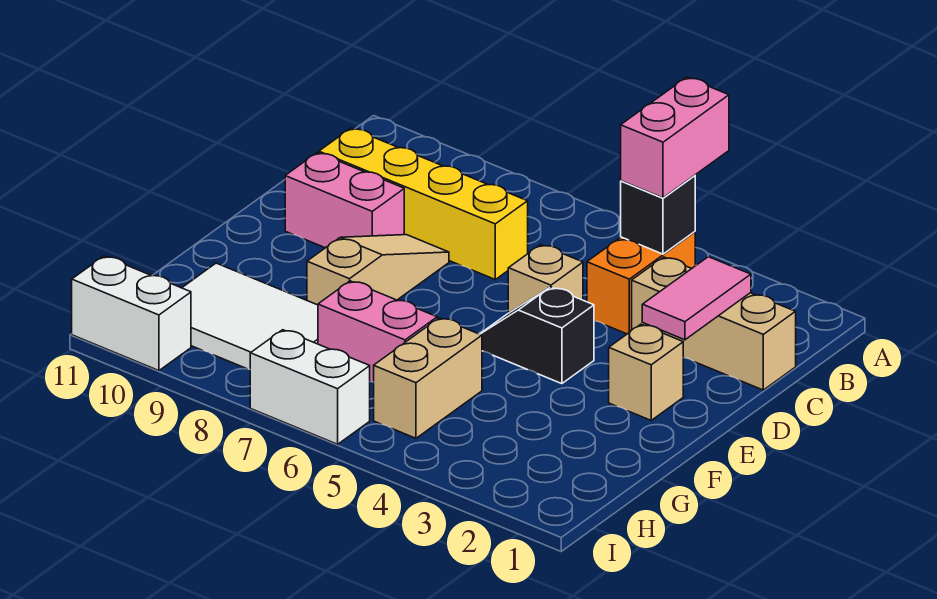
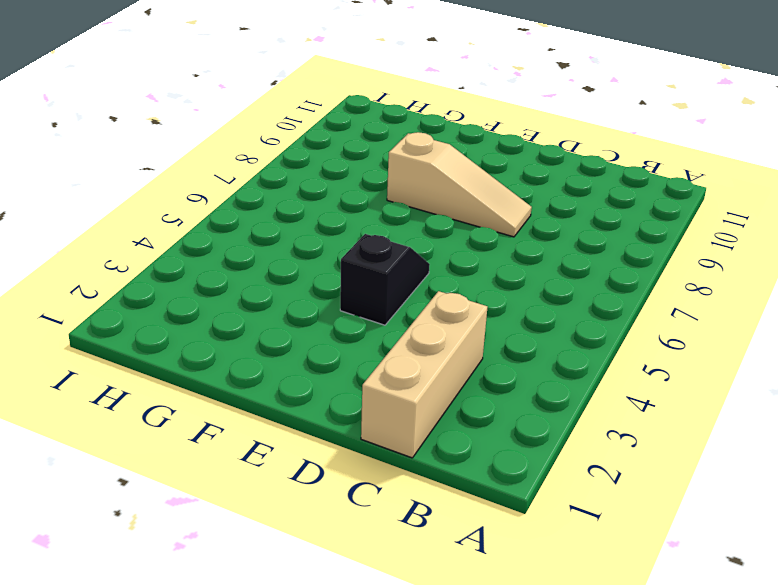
none -> orange brick B4:C4 level 1
none -> yellow brick C7:C10 level 1
none -> tan brick D5 level 1

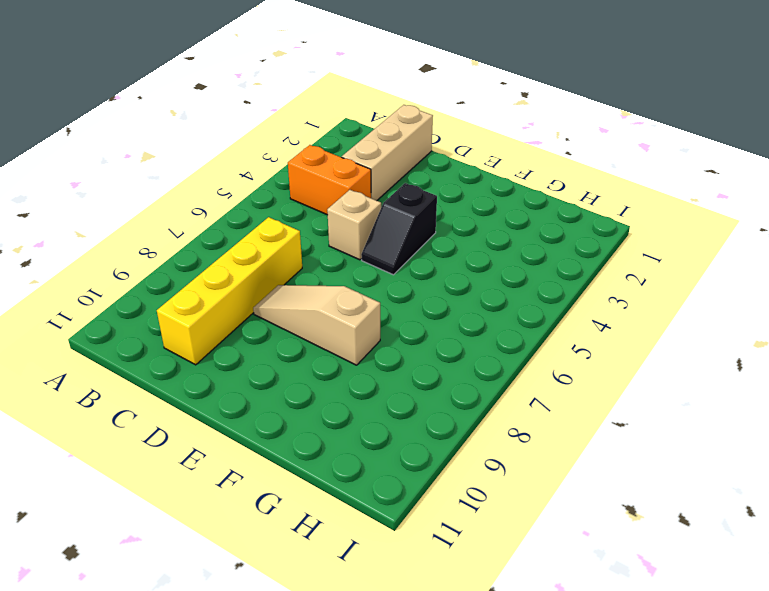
none -> pink brick D9:D10 level 1
none -> tan brick E2 level 1
none -> tan brick G5:H5 level 1

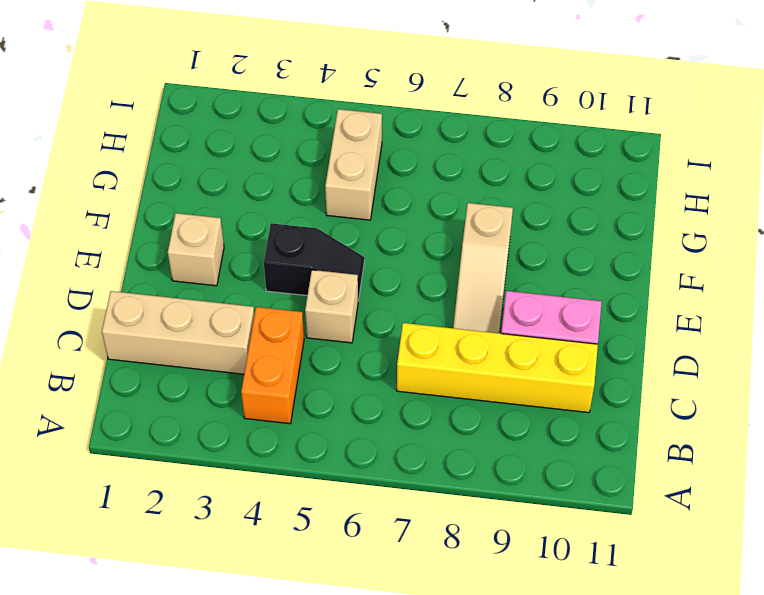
none -> pink brick G6:G7 level 1
none -> white tile G8:H10 level 1
none -> white brick I6:I7 level 1

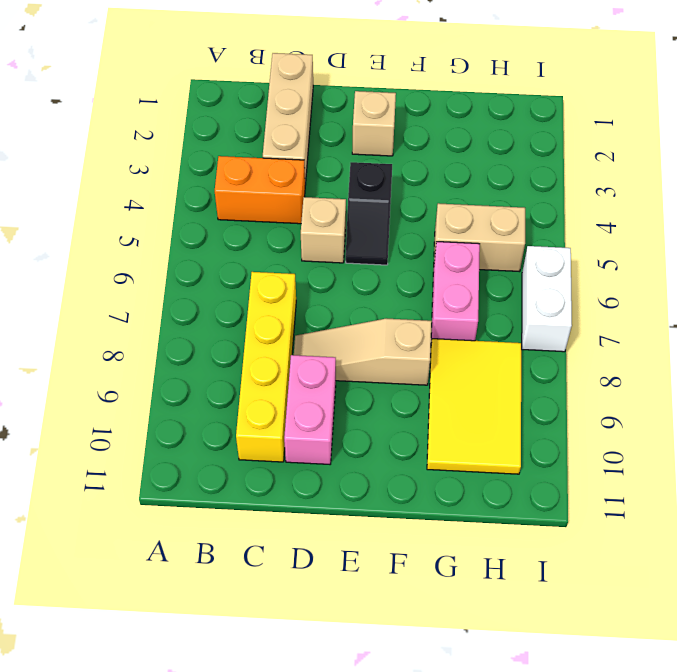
yellow tile G8:H10 level 1 -> white tile G8:H10 level 1
none -> white brick I10:I11 level 1
none -> black brick B4 level 2
none -> pink tile C2:D2 level 2

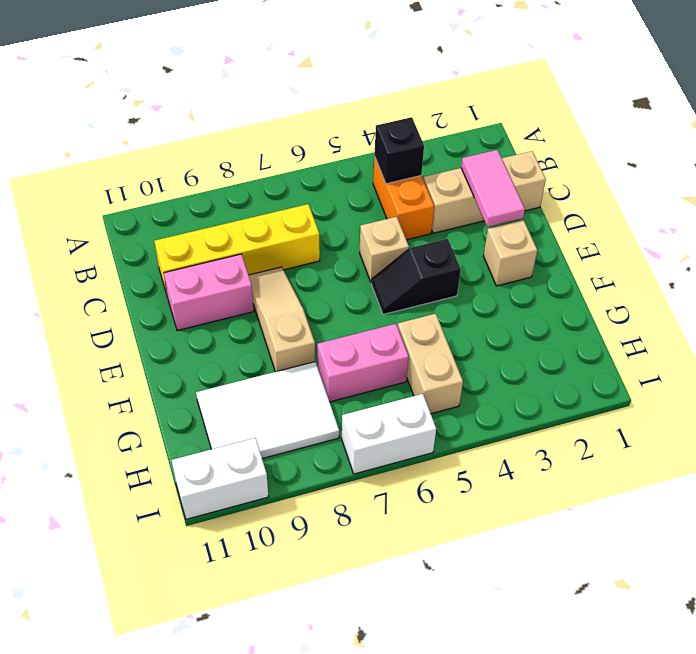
none -> pink brick A4:B4 level 3

